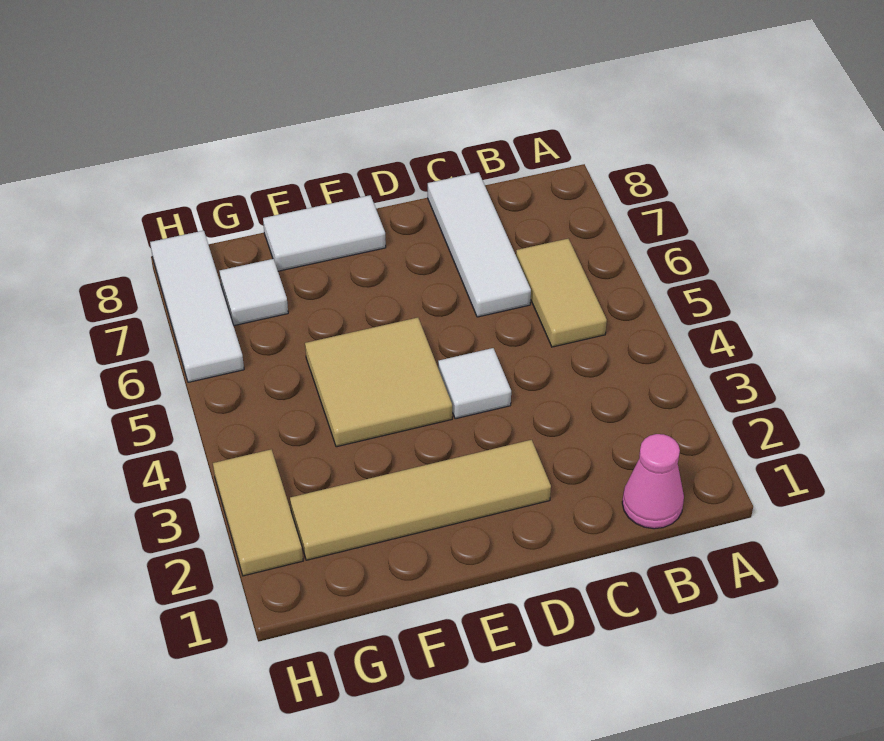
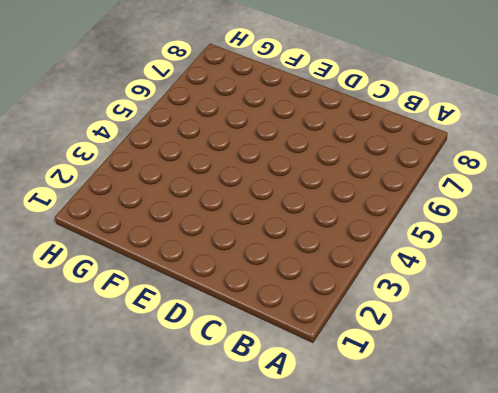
none -> pink cone B1 level 1
none -> tan tile B5:B6 level 1

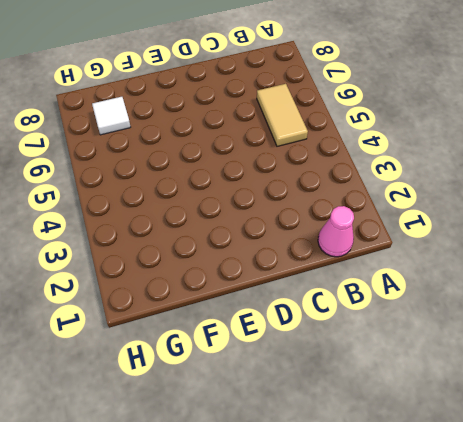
none -> white tile C6:C8 level 1
none -> tan tile D2:G2 level 1

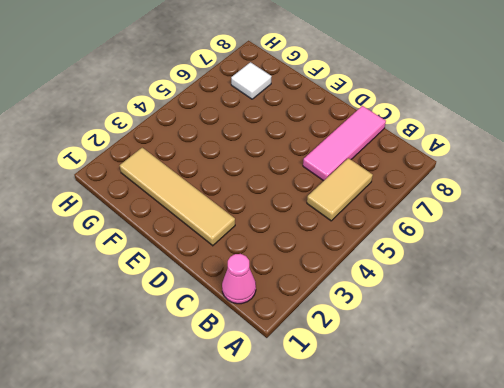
pink tile C6:C8 level 1 -> white tile C6:C8 level 1
none -> white tile D4 level 1
none -> tan tile E4:F5 level 1

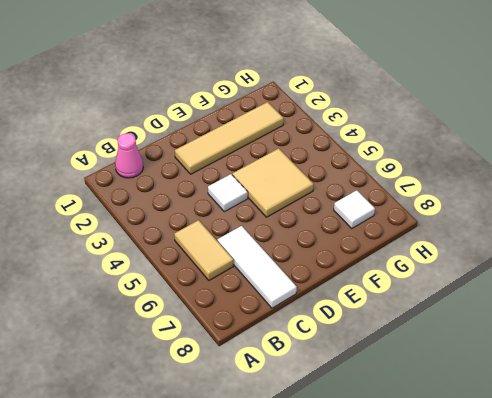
none -> white tile E8:F8 level 1
none -> tan tile H2:H3 level 1

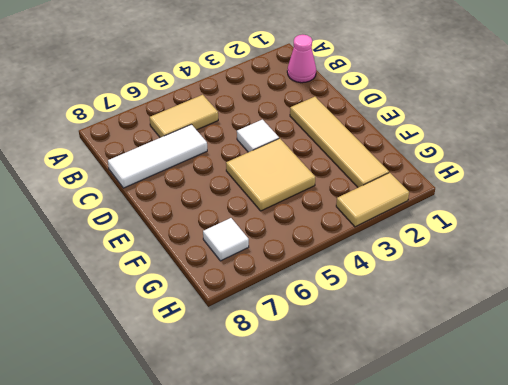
none -> white tile E8:F8 level 1
none -> white tile H6:H8 level 1

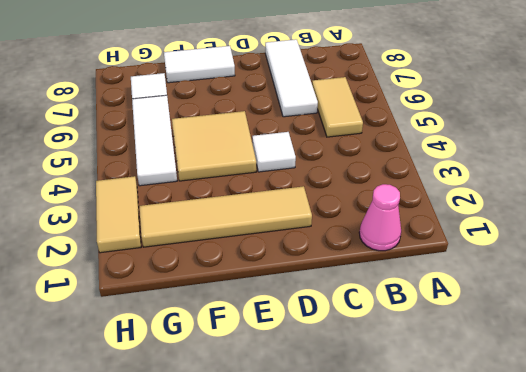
white tile G4:G6 level 1 -> white tile H6:H8 level 1

